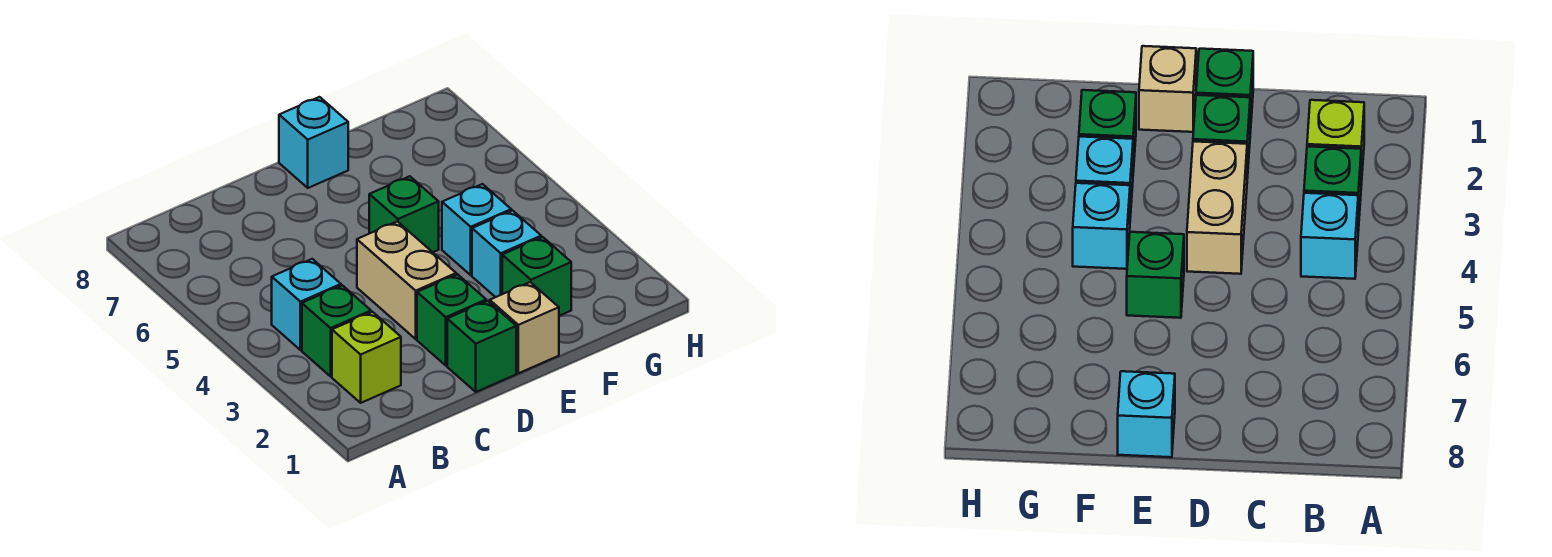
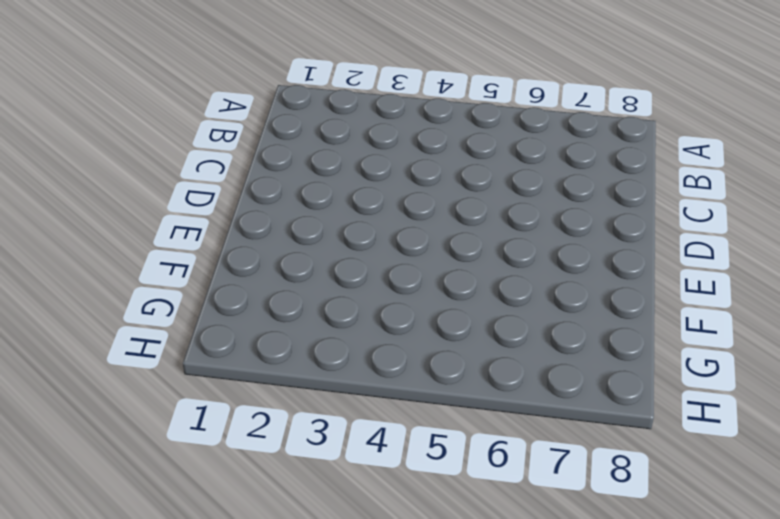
none -> lime brick B2 level 1
none -> green brick B3 level 1
none -> cyan brick B4 level 1

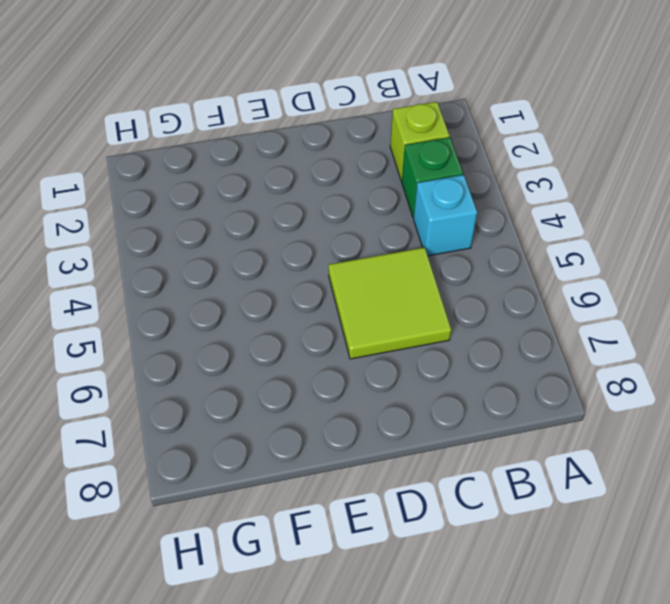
lime tile C5:D6 level 1 -> none
none -> green brick D1 level 1
none -> green brick D2 level 1
none -> tan brick D3:D4 level 1

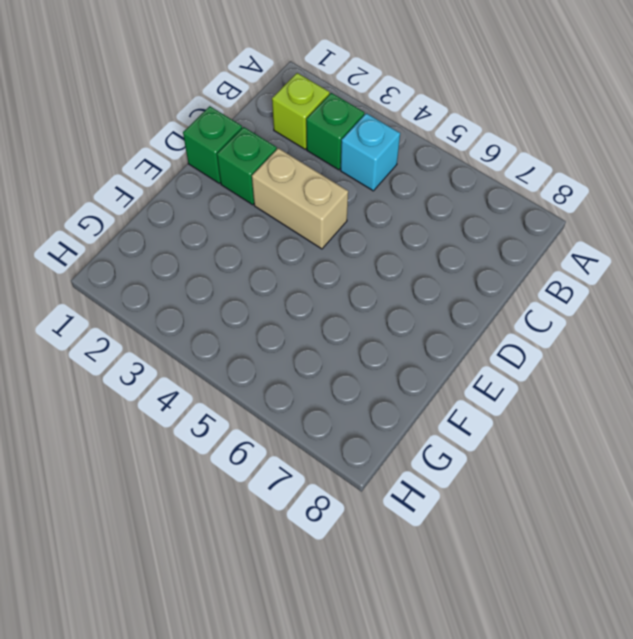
none -> tan brick E1 level 1
none -> green brick E5 level 1
none -> cyan brick E8 level 1

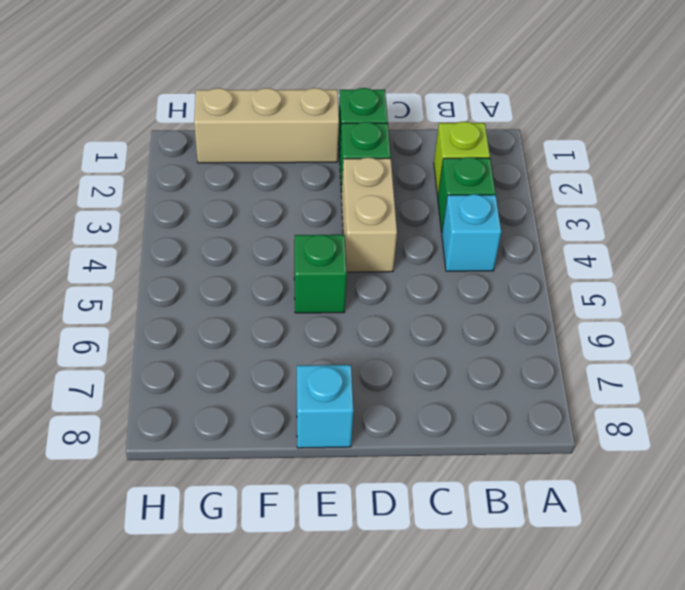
tan brick E1:G1 level 1 -> tan brick E1 level 1
none -> green brick F2 level 1
none -> cyan brick F3 level 1
none -> cyan brick F4 level 1

